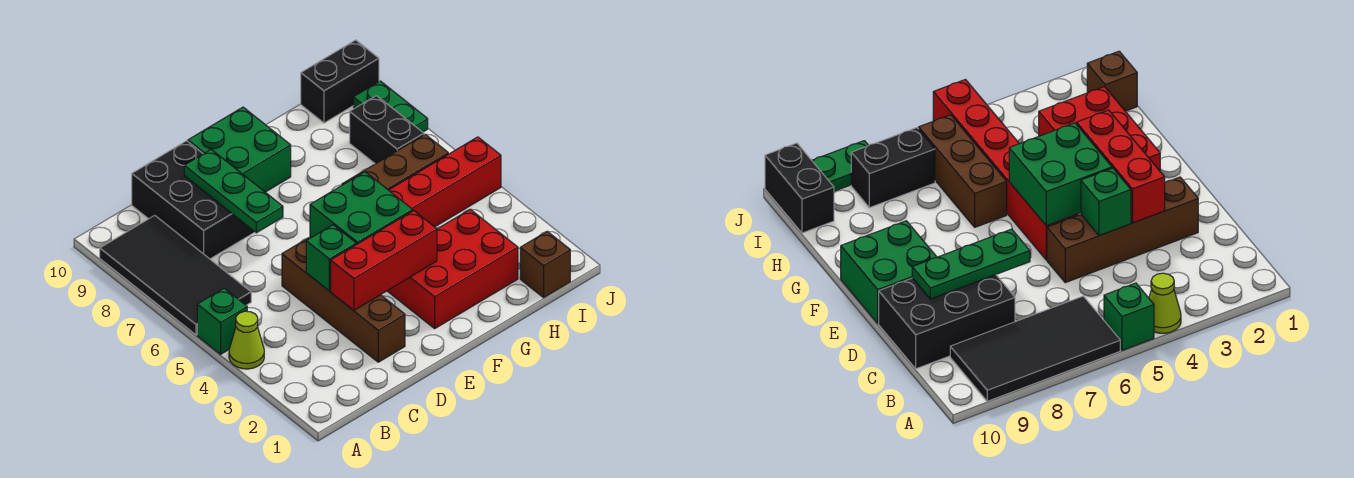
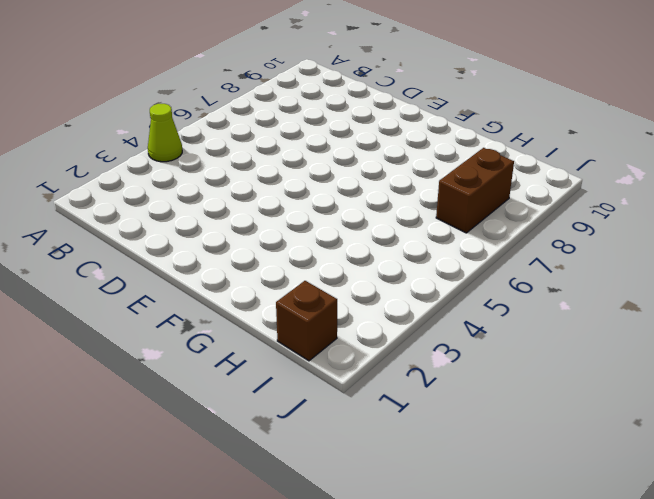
brown brick I7:I8 level 1 -> black brick I7:I8 level 1
none -> green brick A5 level 1
none -> black tile A6:B9 level 1
none -> black brick C8:D10 level 1

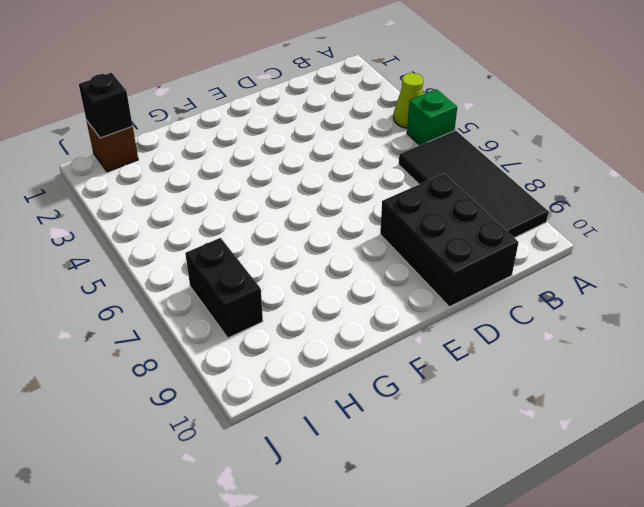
black brick I1 level 2 -> none
none -> brown brick D2:D5 level 1
none -> red brick E5:J5 level 1
none -> green brick E9:F10 level 1

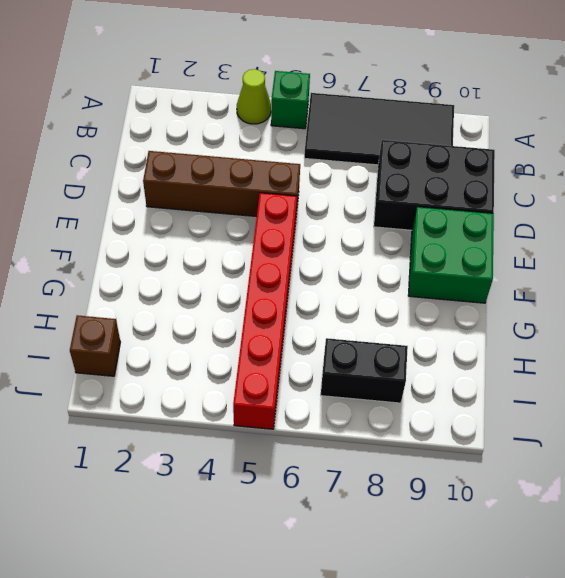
none -> red brick F2:H3 level 1
none -> brown brick G6:I6 level 1
none -> black brick I10:J10 level 1

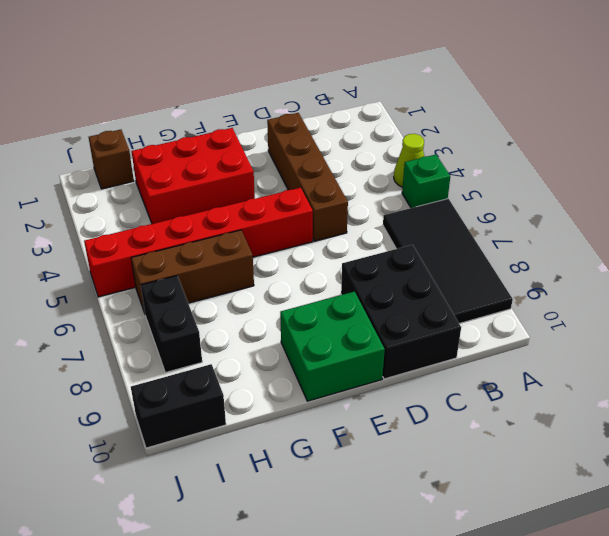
none -> green plate J8:J9 level 1
none -> red brick D3:F3 level 2
none -> green brick D4 level 2

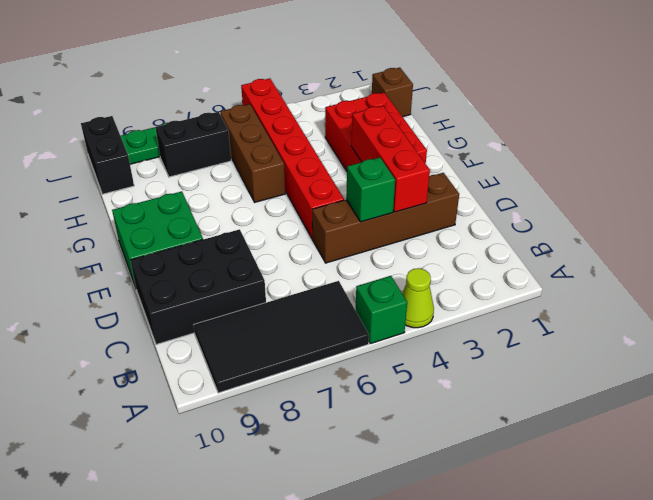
none -> green plate D7:D9 level 2
none -> green brick E4:F5 level 2

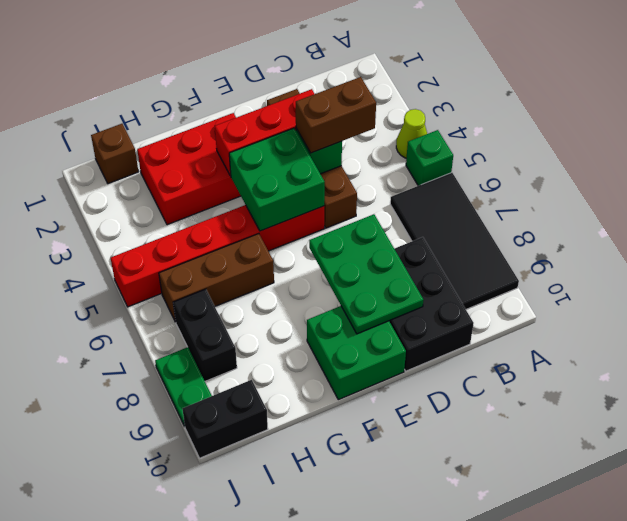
brown brick C4:D4 level 3 -> none
green plate D7:E9 level 2 -> green plate D7:D9 level 2

